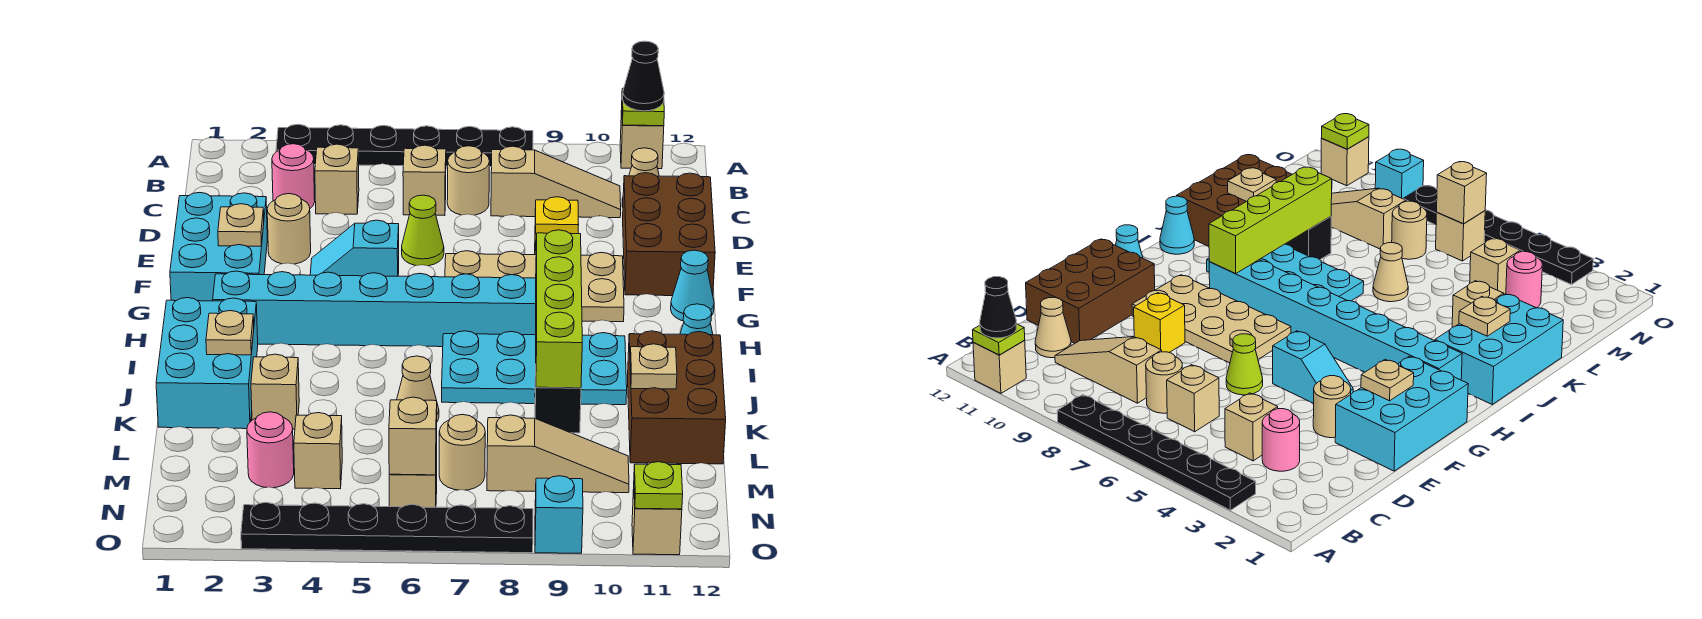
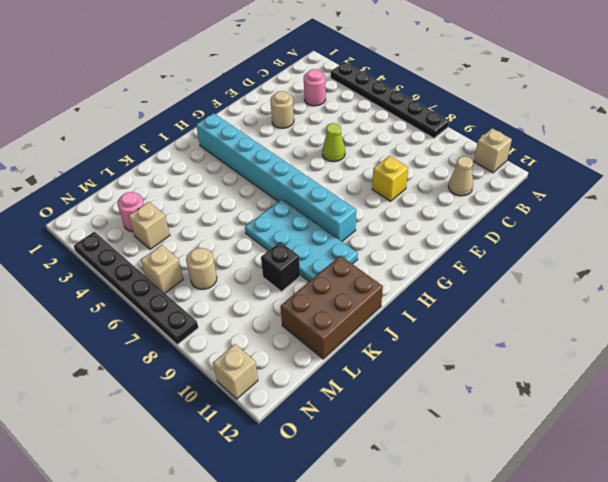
none -> tan brick C4 level 1
none -> tan brick C6 level 1
none -> tan round brick C7 level 1
none -> tan slope C8:C10 level 1 top 8

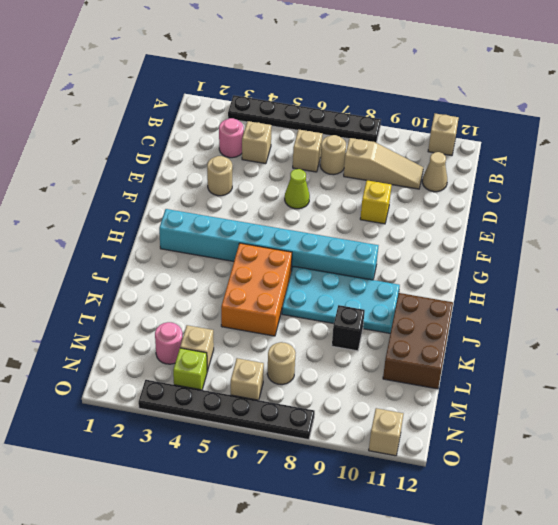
orange brick I5:K6 level 1 -> tan cone K6 level 1
lime brick N4 level 1 -> none
none -> brown brick D11:F12 level 1
none -> cyan brick E1:G2 level 1
none -> cyan slope F4:F5 level 1 top 5
none -> tan plate F7:G10 level 1

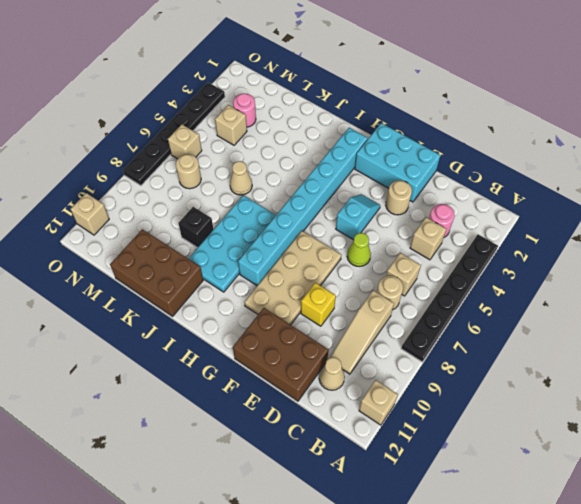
none -> cyan cone G12 level 1
none -> cyan brick I1:K2 level 1
none -> cyan cone I12 level 1
none -> tan brick K3 level 1

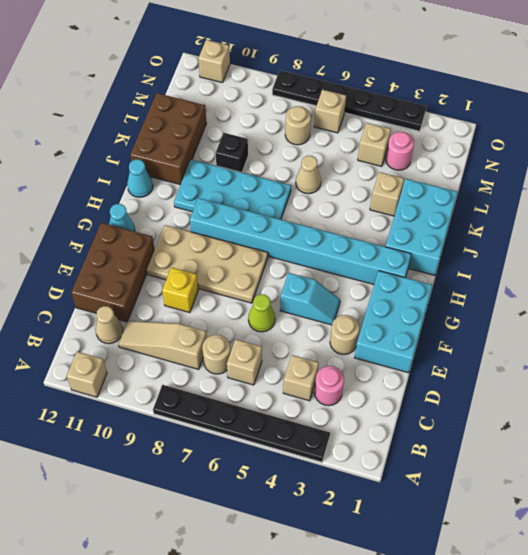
none -> tan slope M8:M10 level 1 top 8
none -> cyan brick O9 level 1
none -> lime plate A11 level 2
none -> tan plate F2 level 2

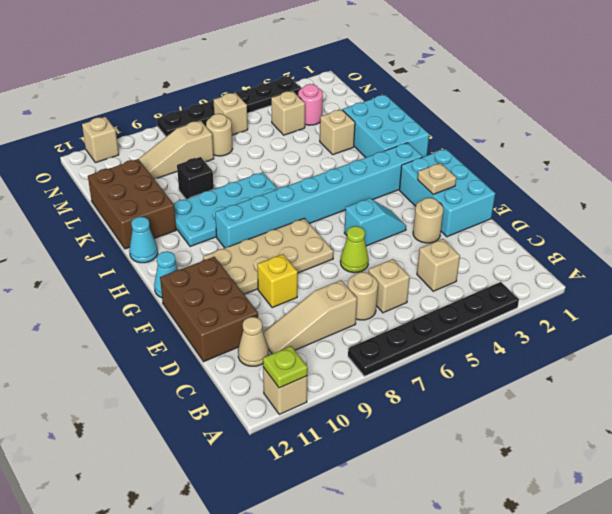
none -> pink round brick C3 level 1
none -> tan cone K6 level 1
none -> cyan brick O9 level 1
none -> lime brick H9:K9 level 2

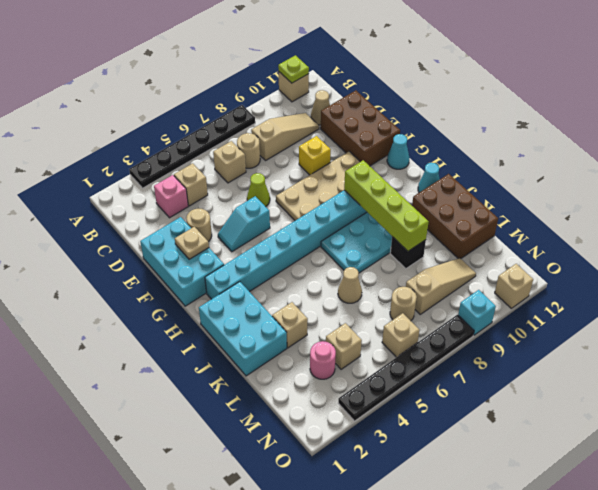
pink brick C3 level 1 -> pink round brick C3 level 1
none -> tan plate J2 level 2
none -> tan plate K11 level 2
none -> tan brick N6 level 2
none -> lime plate O11 level 2

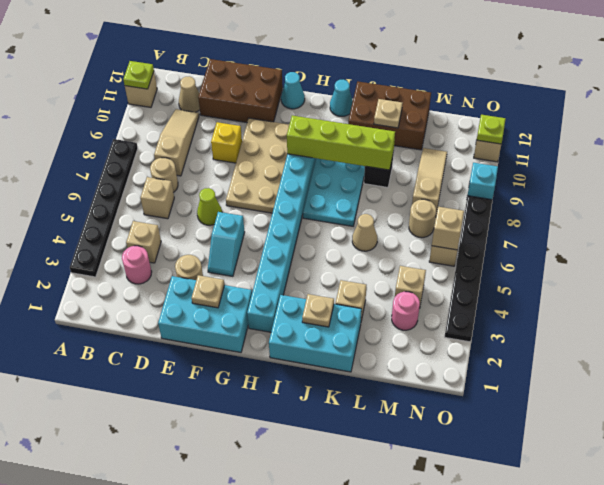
none -> black cone A11 level 3

